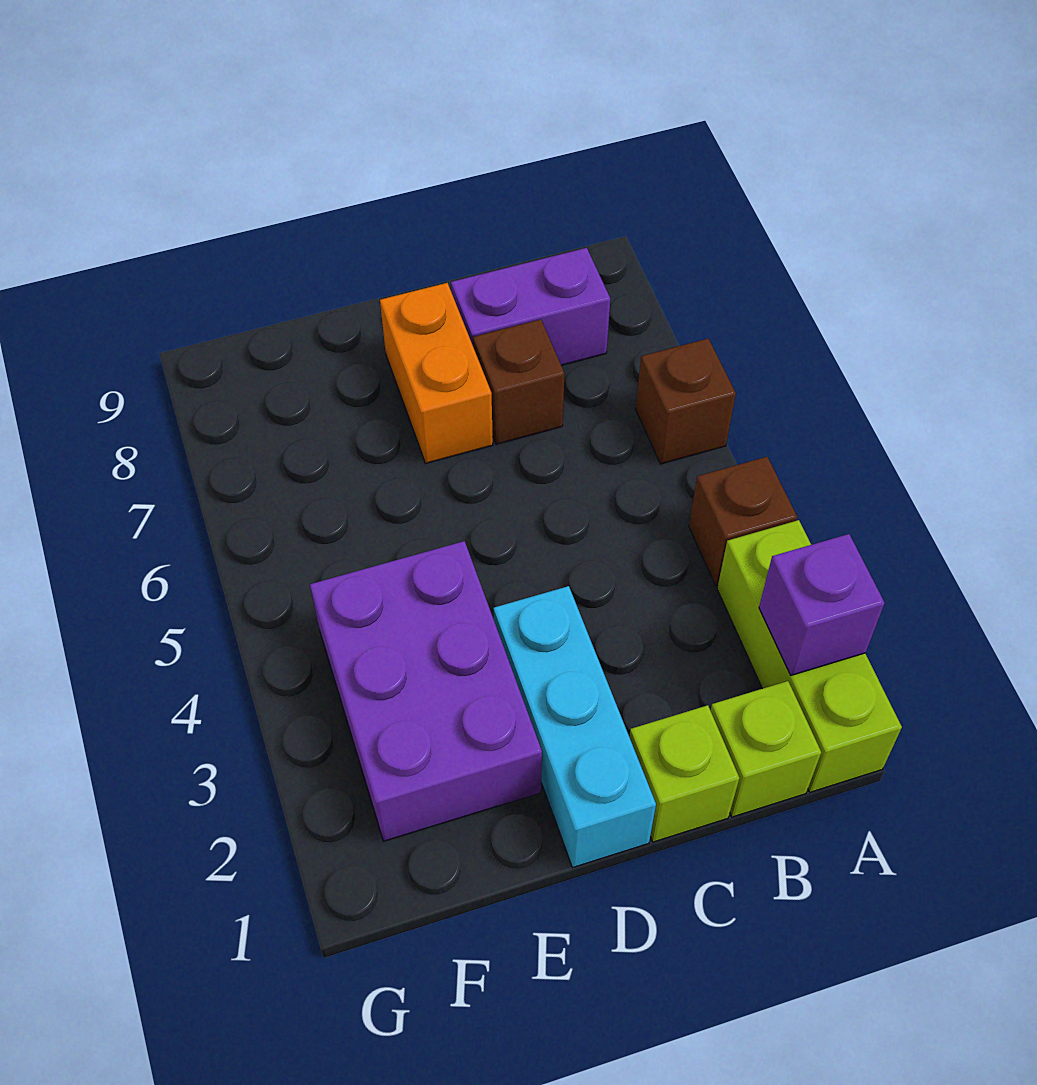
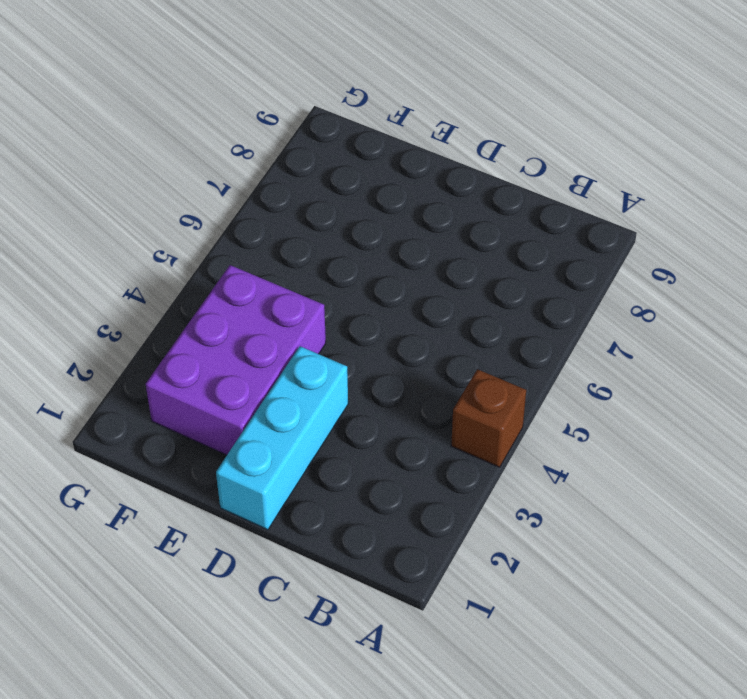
none -> lime brick A1:A3 level 1
none -> brown brick A6 level 1

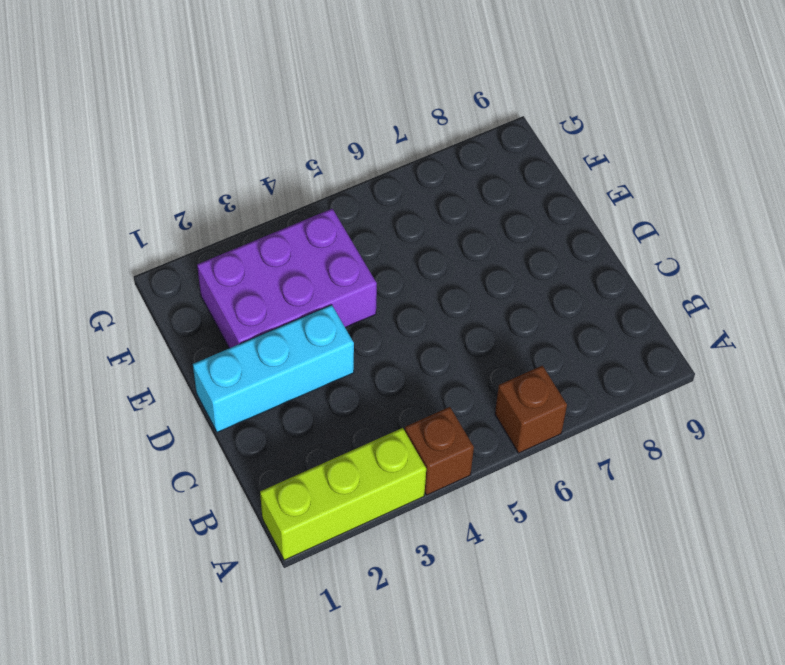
none -> lime brick B1 level 1
none -> purple brick B8:C8 level 1

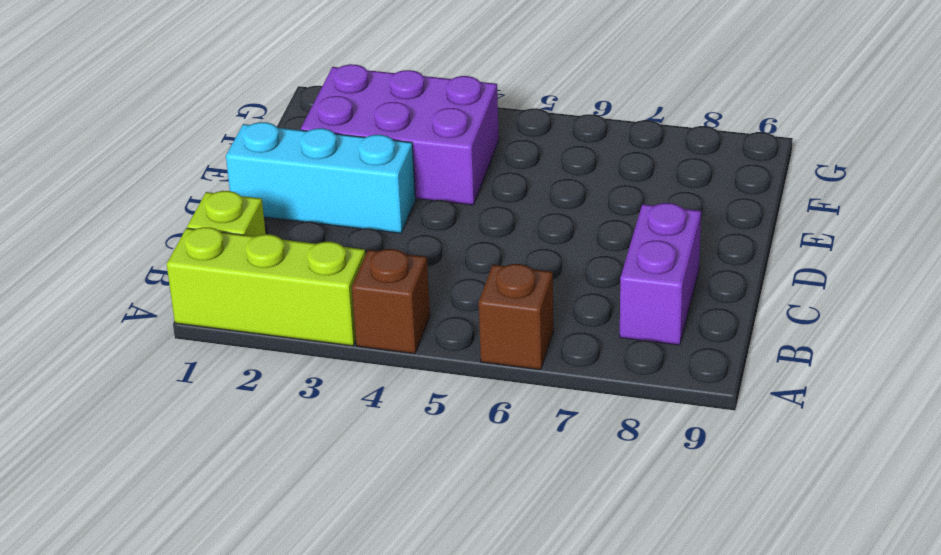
none -> lime brick C1 level 1
none -> brown brick C7 level 1

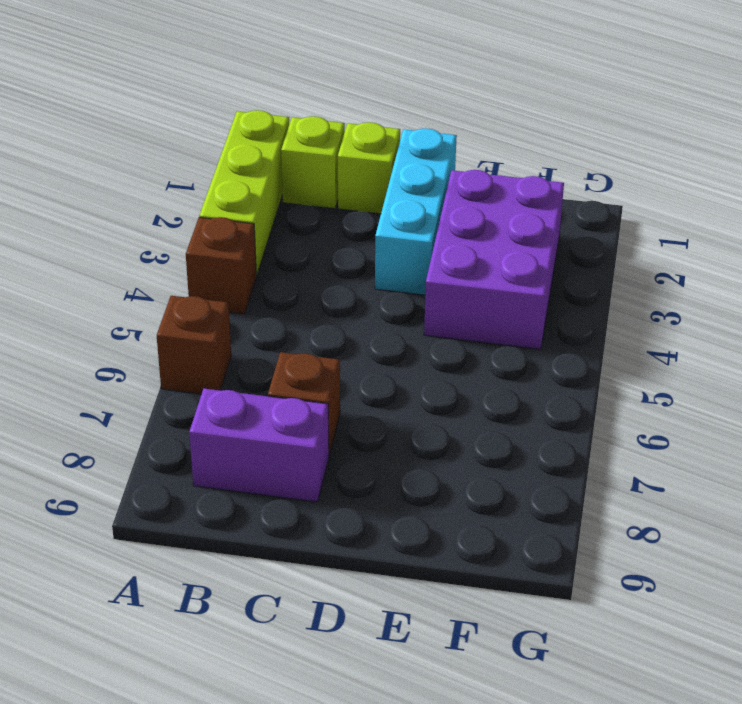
none -> orange brick D7:D8 level 1
none -> purple brick A2 level 2

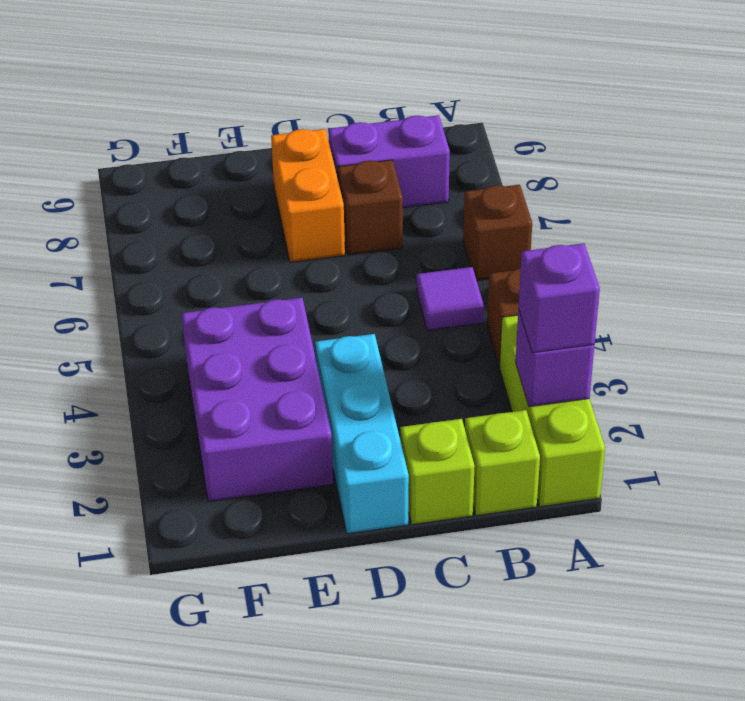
purple brick A2 level 3 -> none
purple tile B5 level 1 -> none

